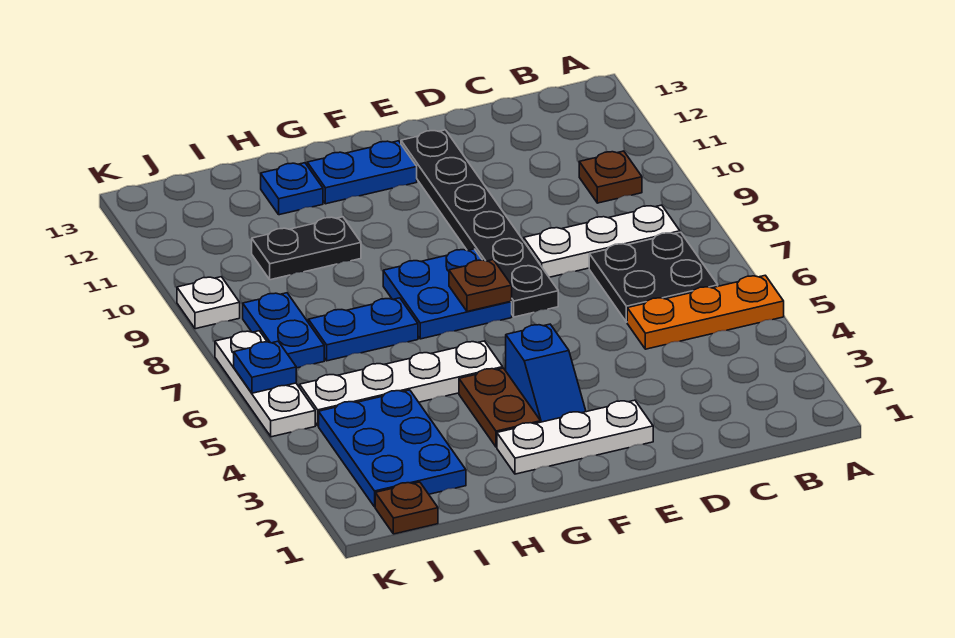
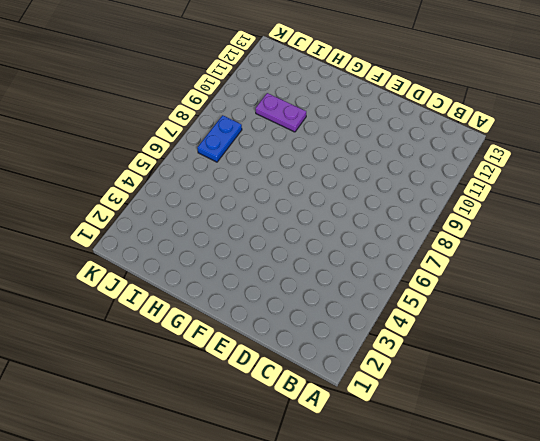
purple plate H10:I10 level 1 -> black plate H10:I10 level 1
none -> orange plate A5:C5 level 1
none -> black plate B6:C7 level 1
none -> white plate B8:D8 level 1

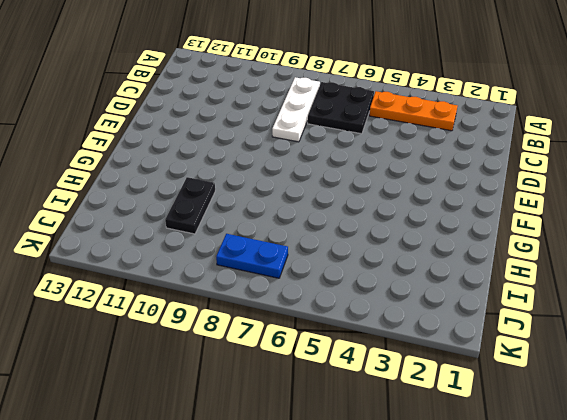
orange plate B3:B5 level 1 -> orange plate A5:C5 level 1
none -> brown plate B10 level 1
none -> white plate E2:G2 level 1
none -> black plate E7:E12 level 1

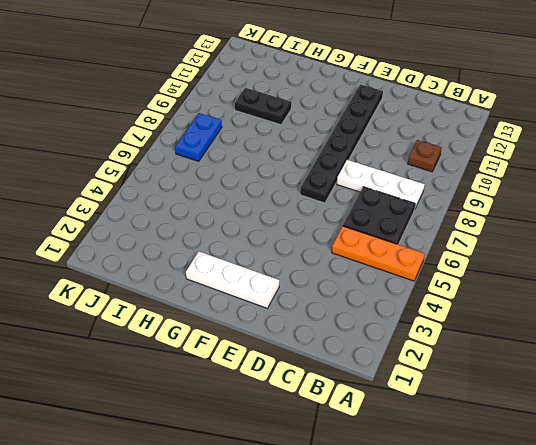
none -> blue slope F3:F4 level 1 top 4
none -> blue plate F7:G8 level 1
none -> blue plate F12:G12 level 1

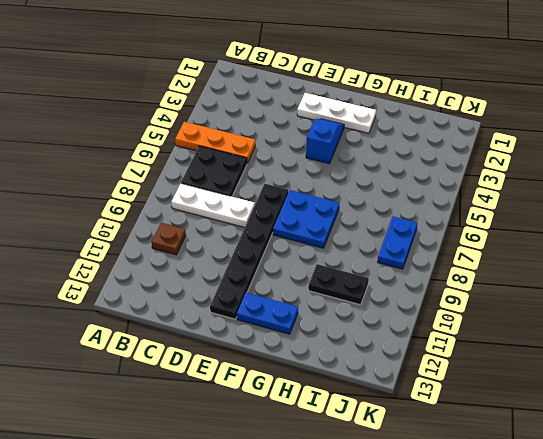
none -> brown plate G3:G4 level 1
none -> white plate G5:J5 level 1
none -> blue plate H7:I7 level 1

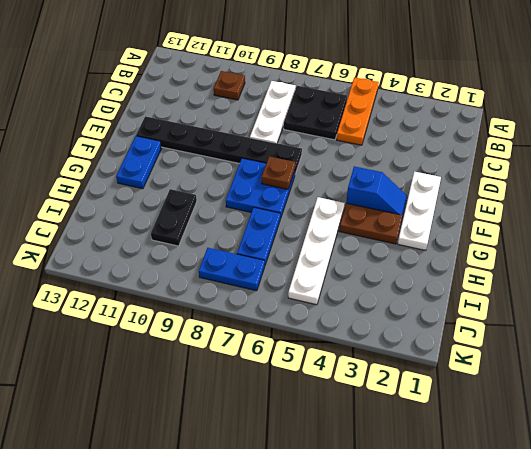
none -> blue plate H12 level 1
none -> blue plate I2:J4 level 1
none -> brown plate J1 level 1

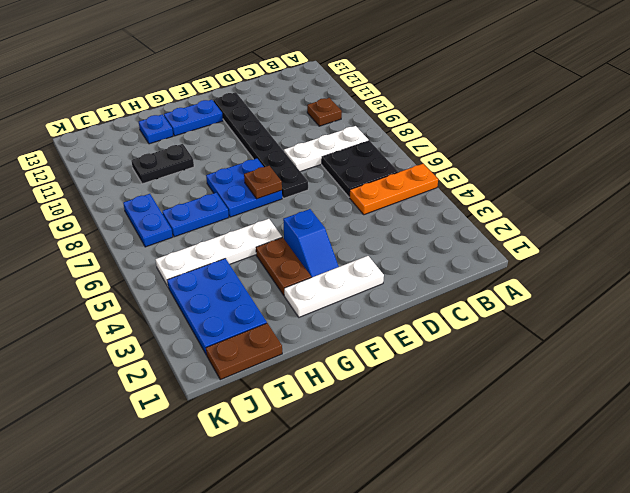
brown plate I1:J1 level 1 -> brown plate J1 level 1
none -> white plate K5:K7 level 1
none -> white plate K9 level 1
none -> blue plate K6 level 2

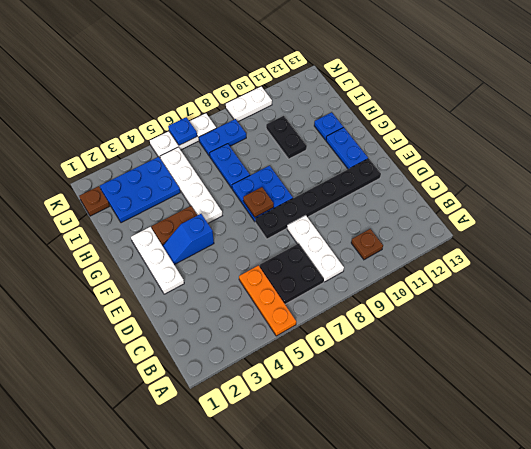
white plate K9:K10 level 1 -> white plate K9 level 1

